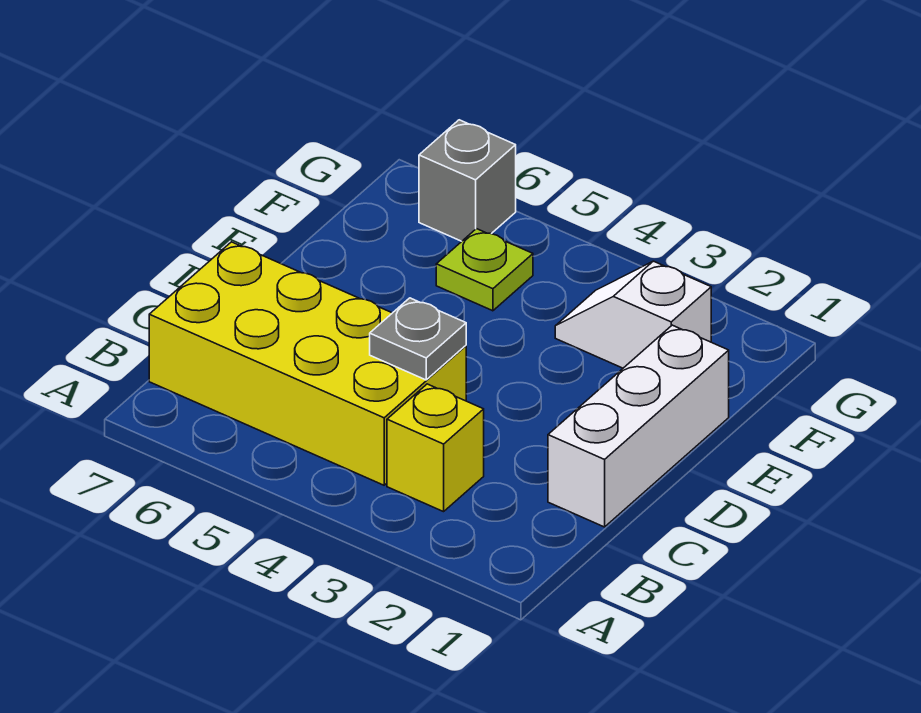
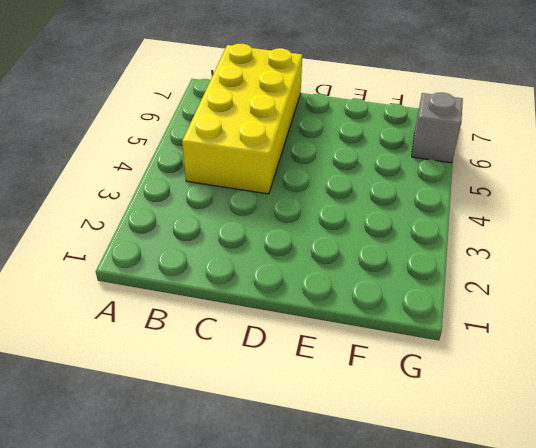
none -> yellow brick B3 level 1
none -> white brick C1:E1 level 1

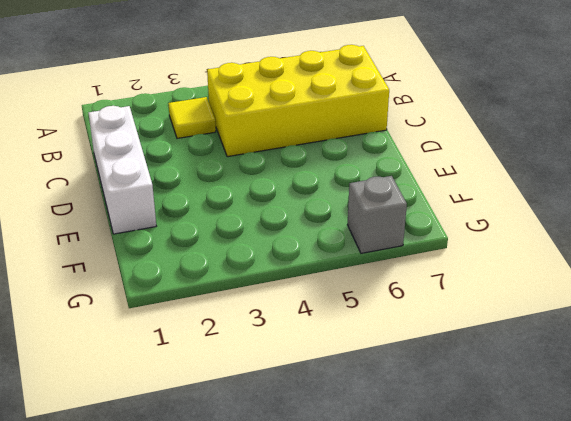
yellow tile B3 level 1 -> yellow brick B3 level 1
none -> white slope F2:F3 level 1 top 2
none -> lime plate F5 level 1

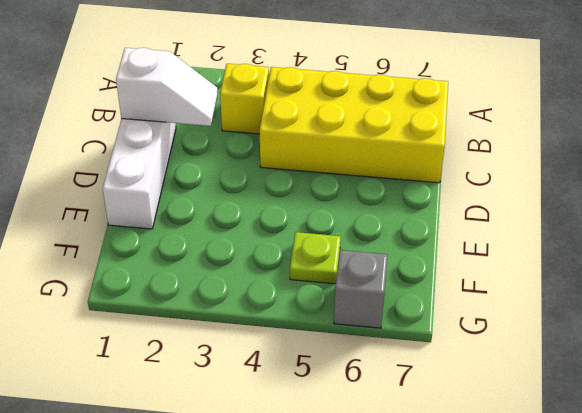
white slope C1:C2 level 2 top 1 -> white slope F2:F3 level 1 top 2
none -> grey plate C4 level 2

